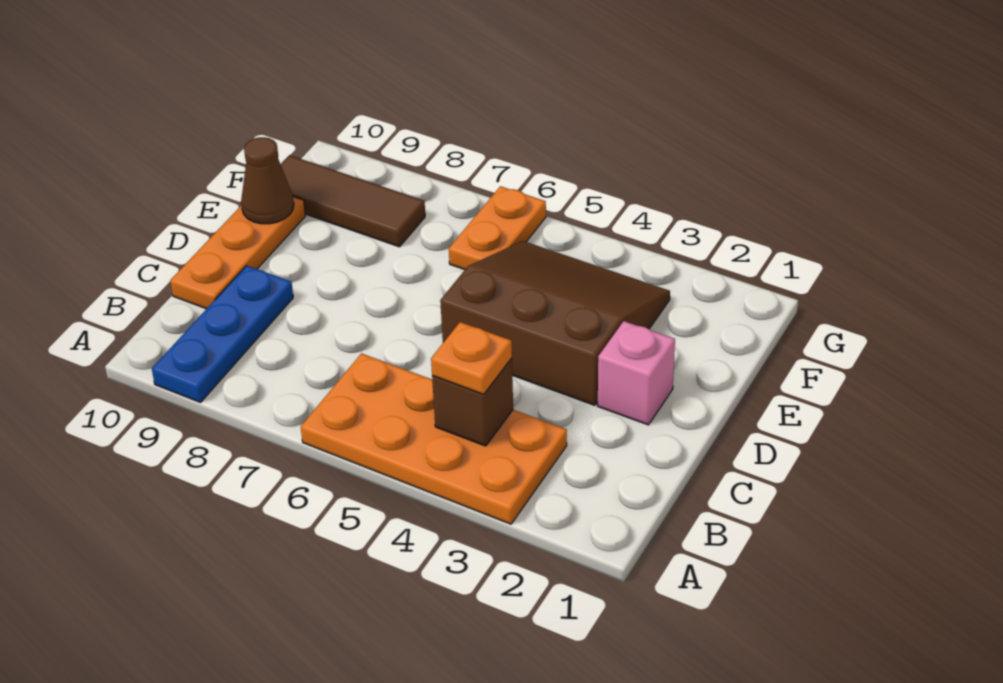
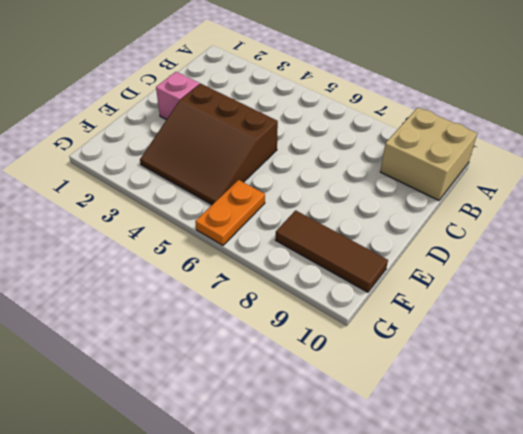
tan brick A9:B10 level 1 -> blue plate A9:C9 level 1
none -> orange plate A3:B6 level 1
none -> orange plate C10:E10 level 1

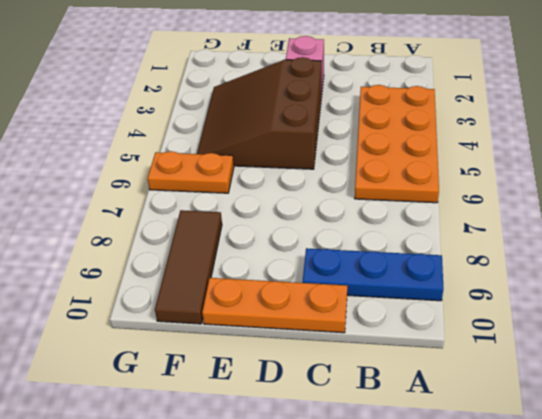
none -> brown brick B4 level 2
none -> brown cone E10 level 2

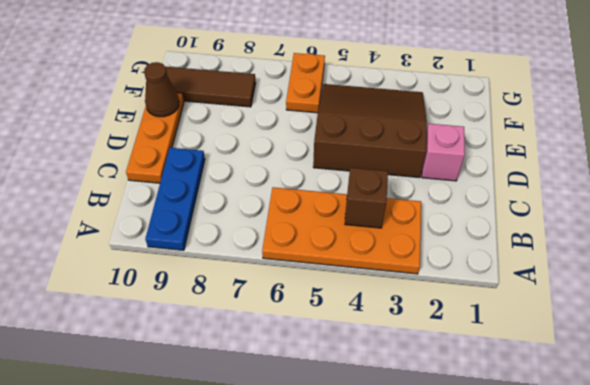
none -> orange plate B4 level 3

